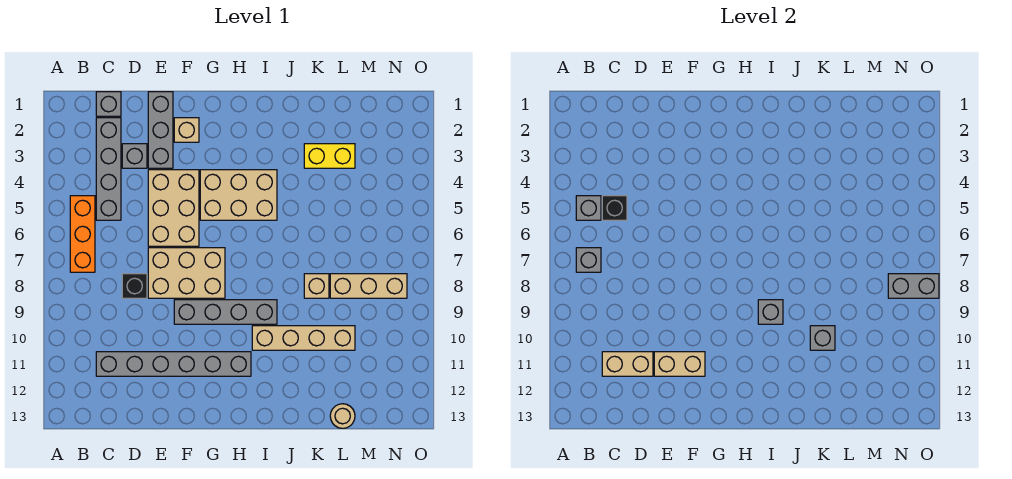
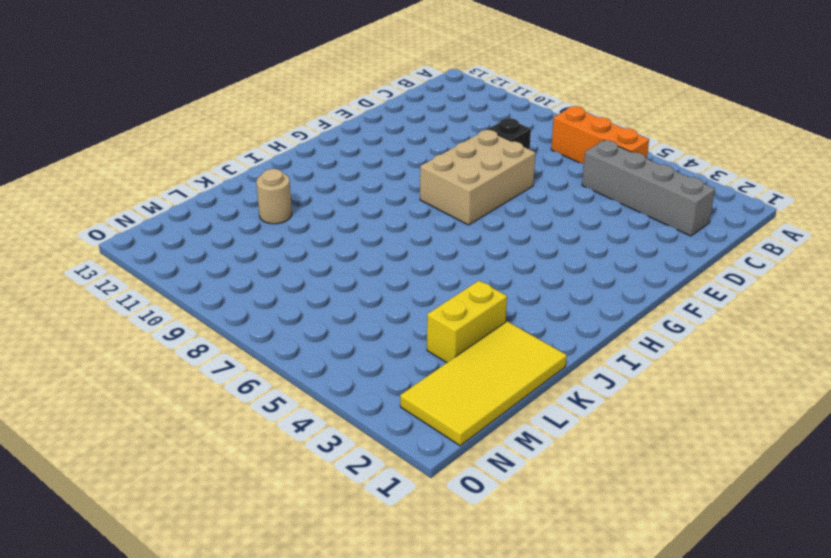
yellow tile K1:N2 level 1 -> none
tan round brick K11 level 1 -> tan round brick L13 level 1
none -> grey brick C1 level 1
none -> grey brick C11:H11 level 1
none -> grey brick D3 level 1

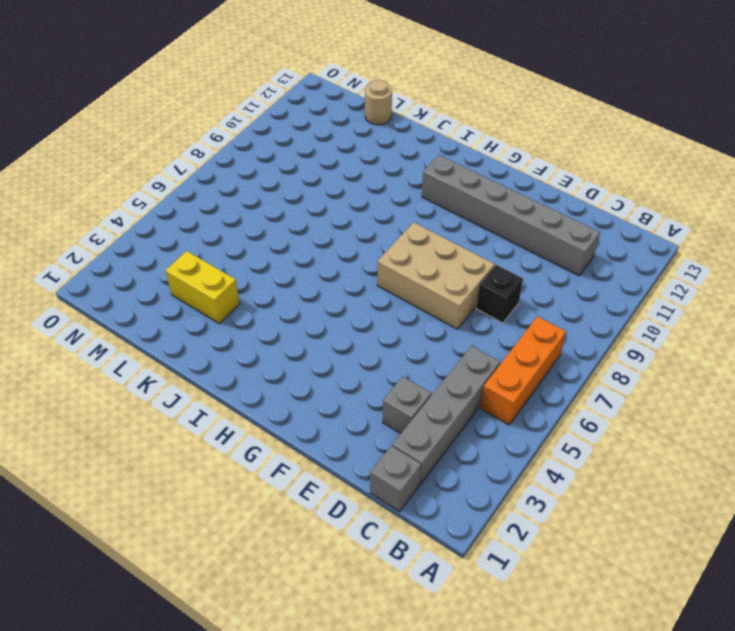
none -> grey brick E1:E3 level 1
none -> tan brick E4:F6 level 1
none -> tan brick F2 level 1

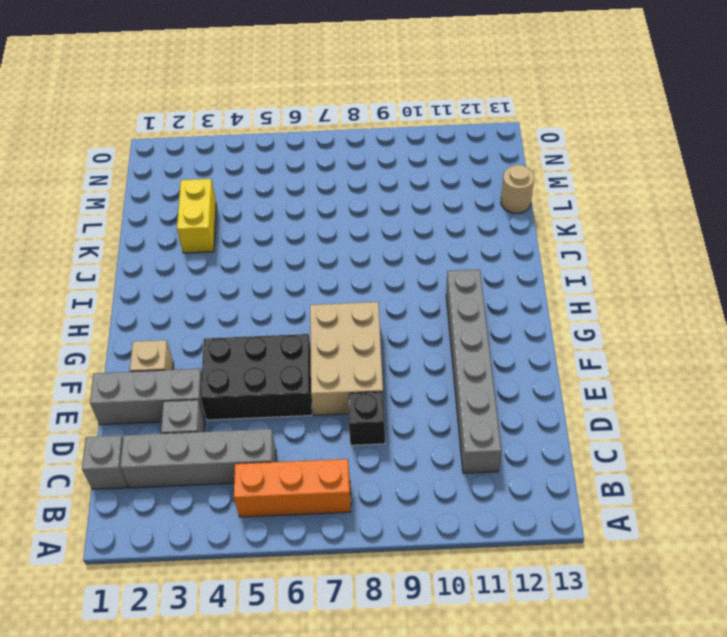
black brick E4:F6 level 1 -> tan brick E4:F6 level 1
none -> grey brick F9:I9 level 1
none -> tan brick G4:I5 level 1
none -> tan brick I10:L10 level 1

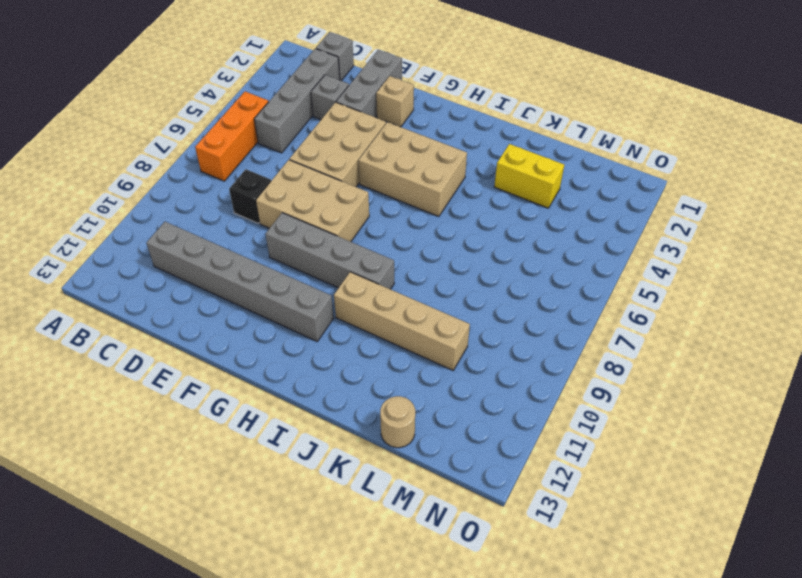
none -> tan brick K8 level 1
none -> tan brick L8:N8 level 1
none -> grey brick B5 level 2

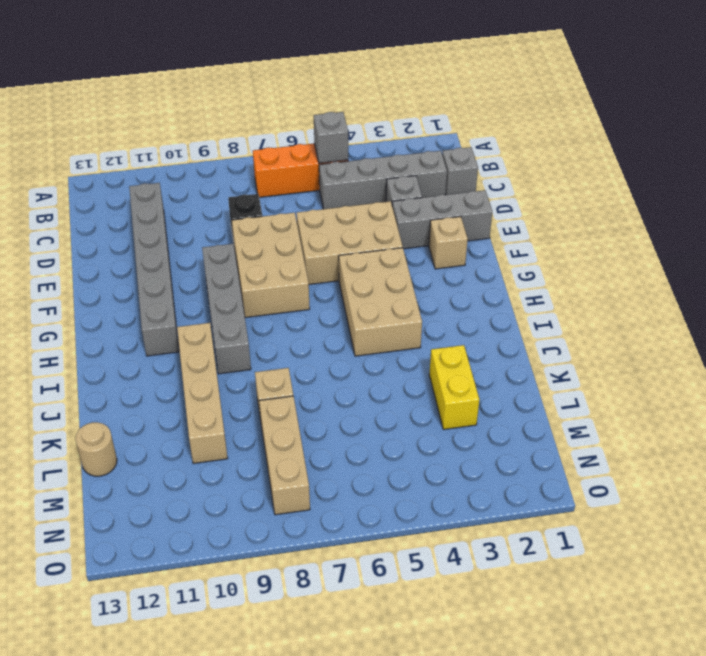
none -> grey brick B7 level 2
none -> black brick C5 level 2
none -> tan brick C11:D11 level 2

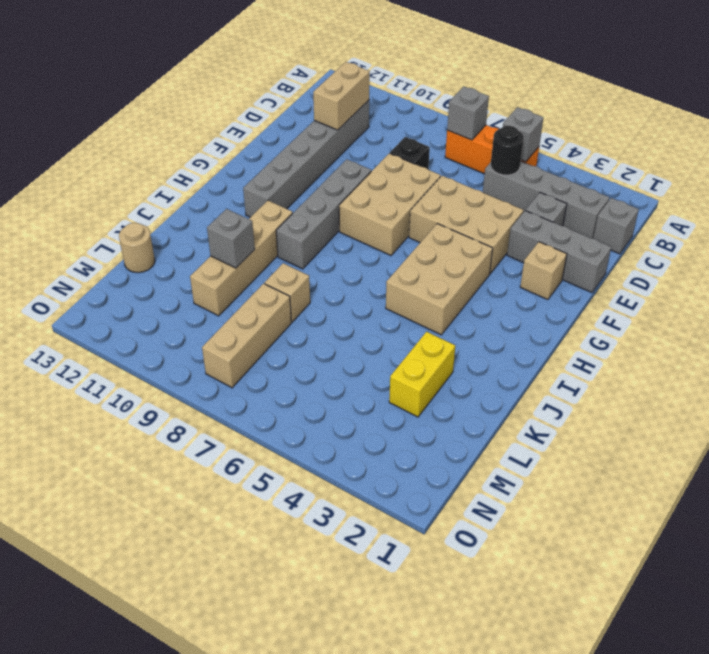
black round brick C5 level 2 -> black brick C5 level 2
none -> tan brick E11:F11 level 2
none -> grey brick I9 level 2
none -> grey brick N8:O8 level 2

